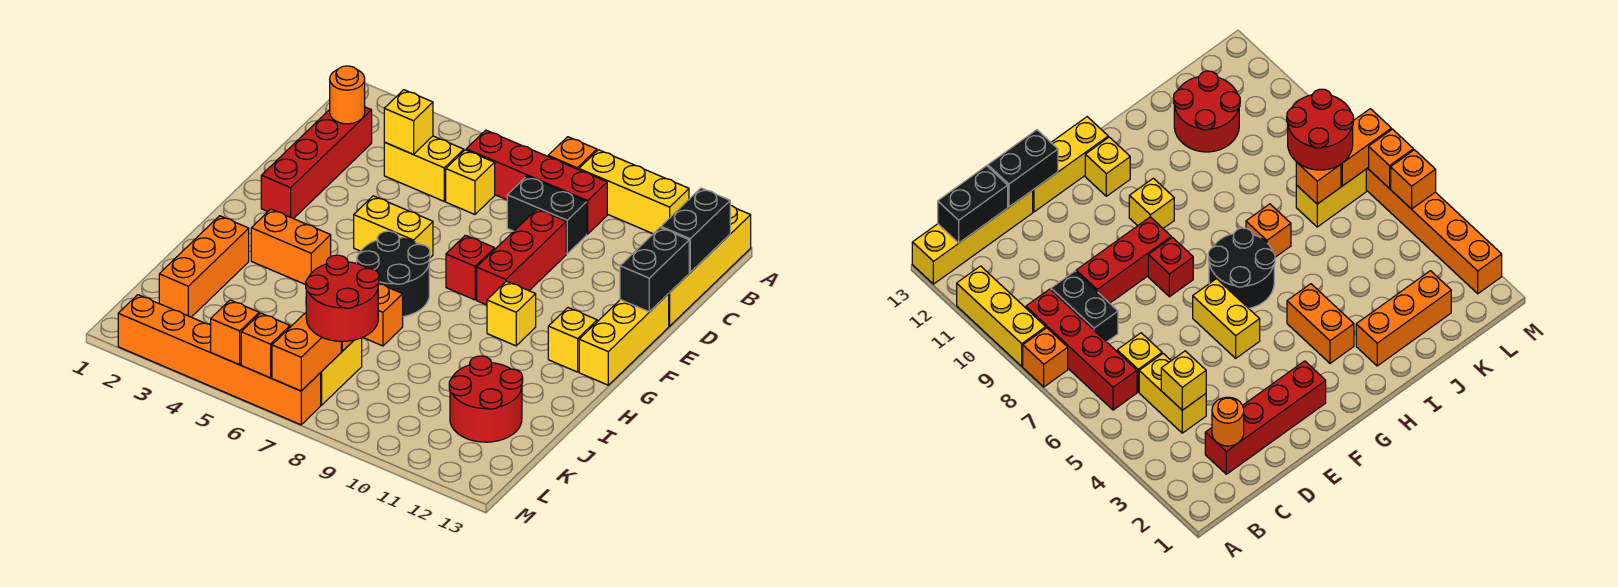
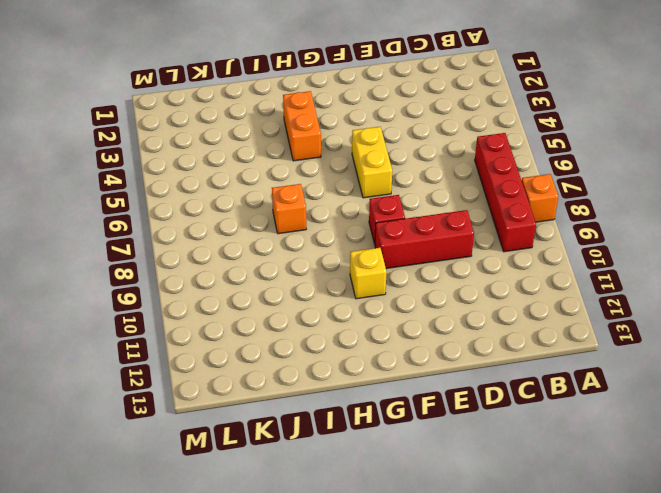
none -> yellow brick A9:A11 level 1
none -> yellow brick A13:D13 level 1
none -> red brick C2:F2 level 1
none -> yellow brick C4:C5 level 1

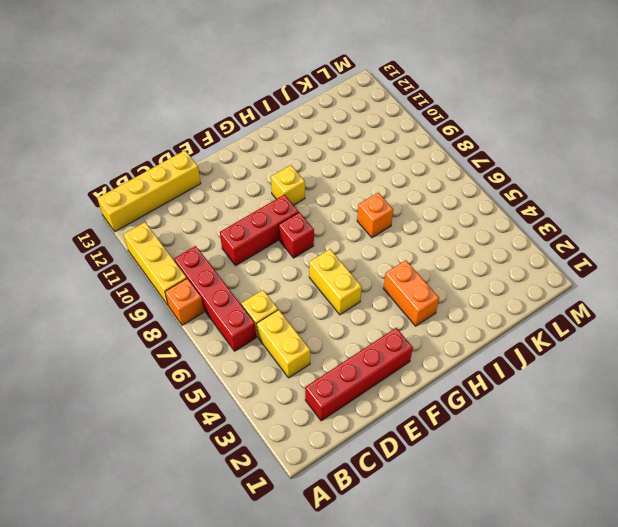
none -> black brick C8:C9 level 1
none -> yellow brick E13:G13 level 1
none -> black round brick G6:H7 level 1
none -> yellow brick G12 level 1

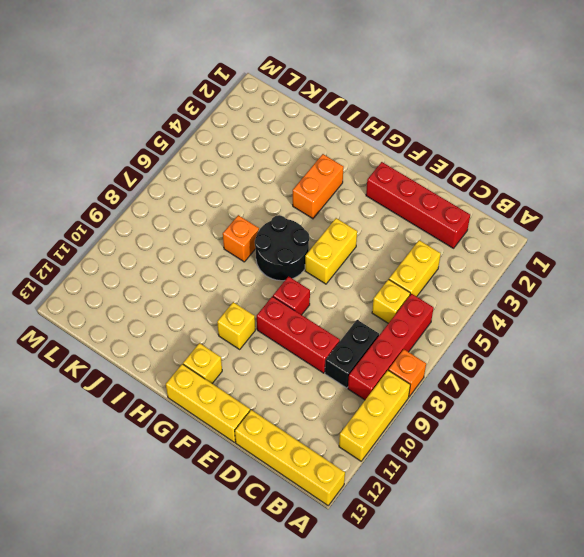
none -> orange brick I2:K2 level 1
none -> red round brick J11:K12 level 1
none -> yellow brick K7:L7 level 1
none -> orange brick M2:M7 level 1

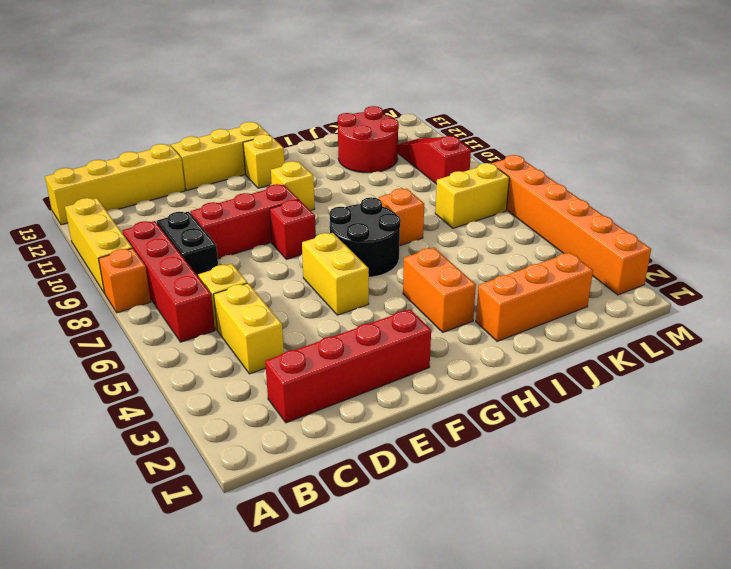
red slope L9:L11 level 1 top 9 -> none
none -> black brick B13:C13 level 2
none -> orange round brick C2 level 2
none -> yellow brick C4 level 2
none -> black brick D13:E13 level 2

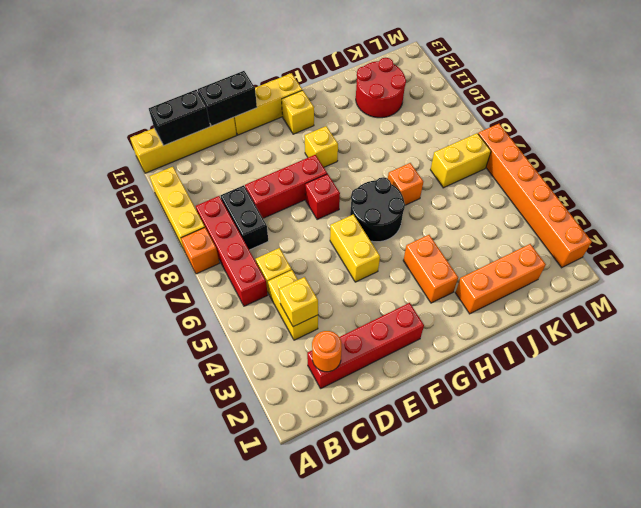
none -> orange brick K7 level 2
none -> orange brick L7:M7 level 2
none -> orange brick M5 level 2
none -> orange brick M6 level 2

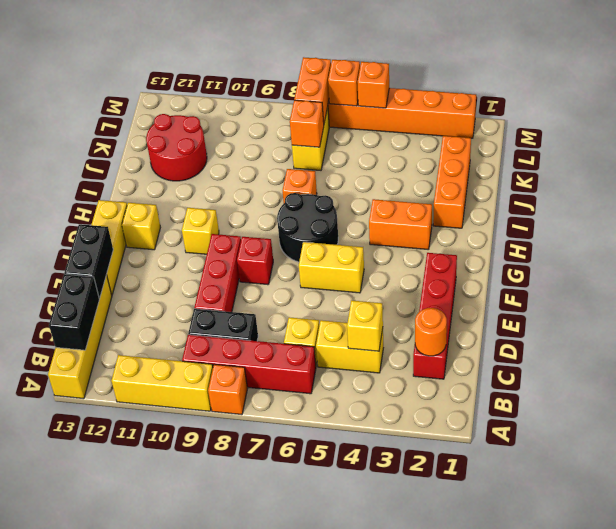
none -> red round brick K7:L8 level 3

